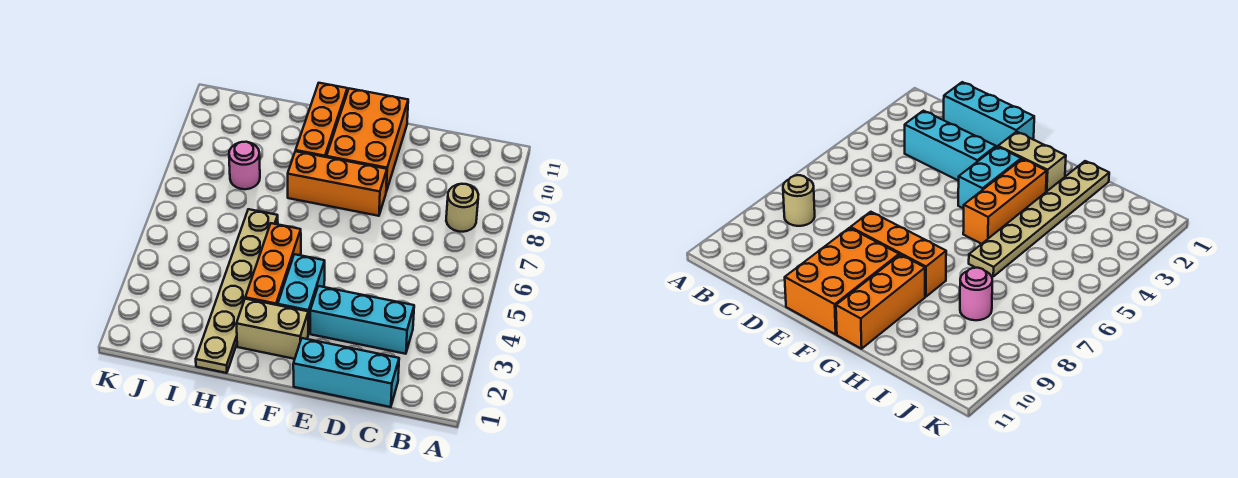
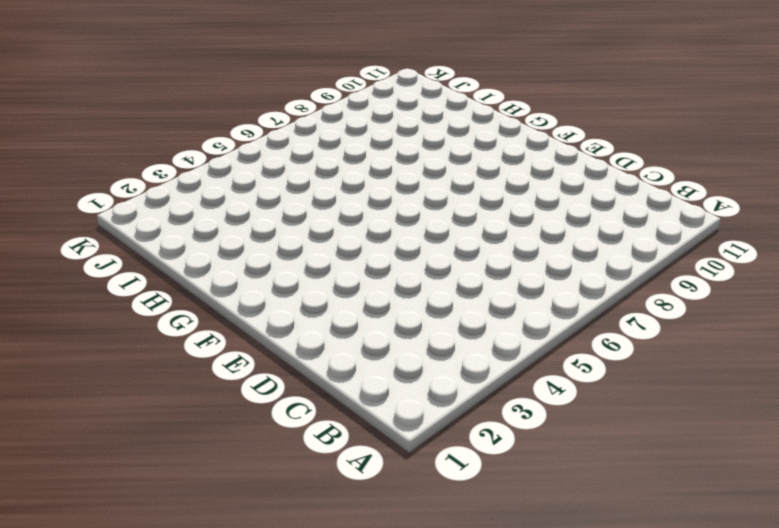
none -> tan round brick B8 level 1
none -> cyan brick C1:E1 level 1

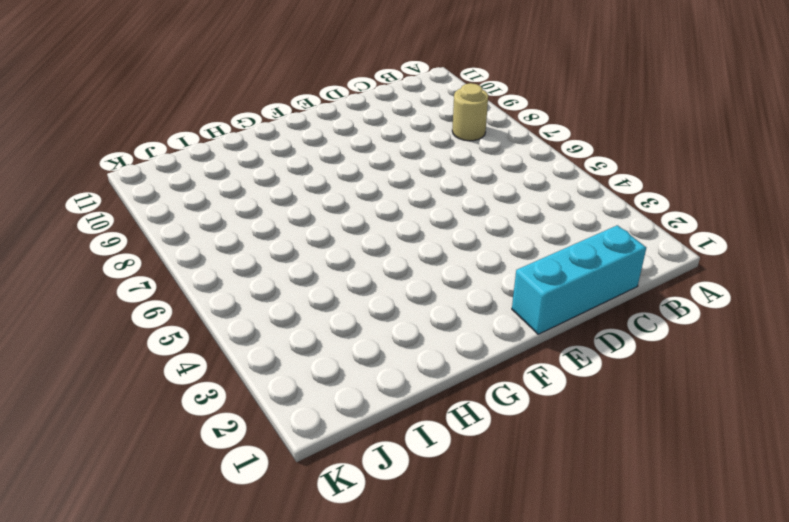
none -> cyan brick C3:E3 level 1
none -> orange brick E8:G8 level 1

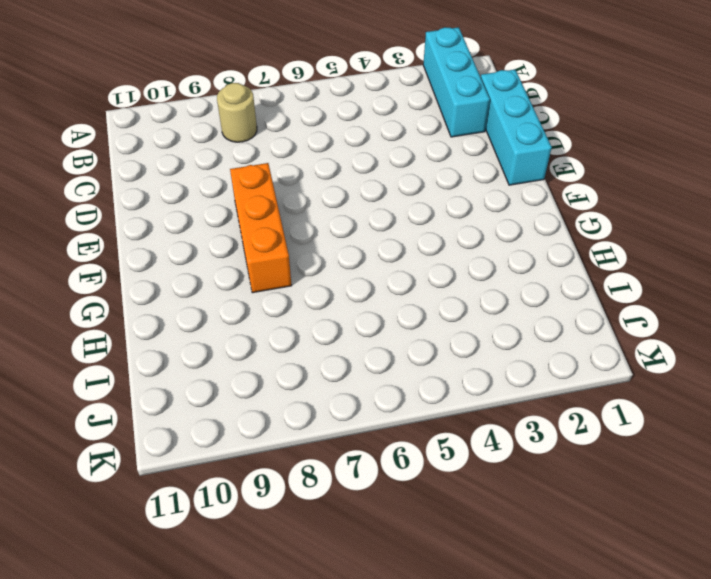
cyan brick A2:C2 level 1 -> cyan brick C3:E3 level 1
none -> orange brick E9:F11 level 1
none -> tan brick F2:G2 level 1

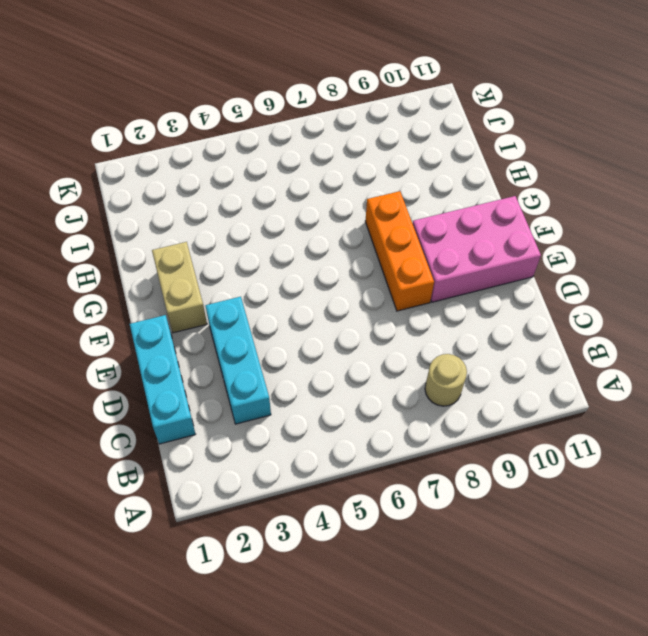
pink brick E9:F11 level 1 -> orange brick E9:F11 level 1
none -> cyan brick F3:F4 level 1
none -> orange brick G3:G5 level 1

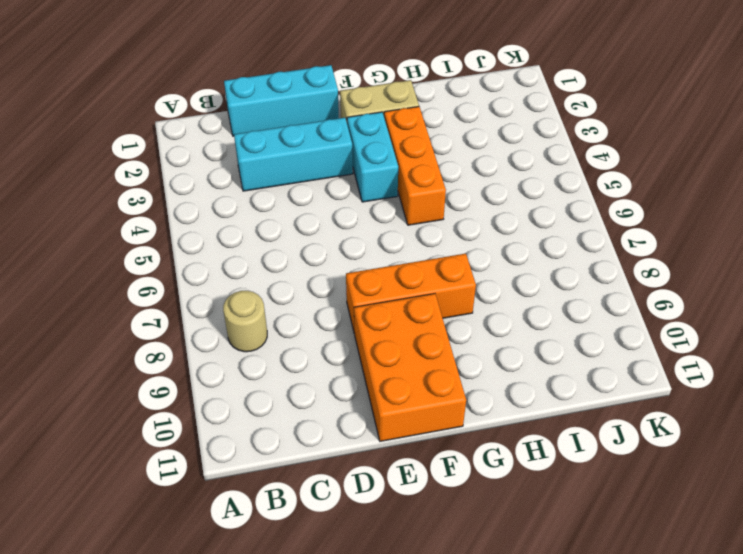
none -> orange brick G9:G11 level 1
none -> tan plate H1:H6 level 1

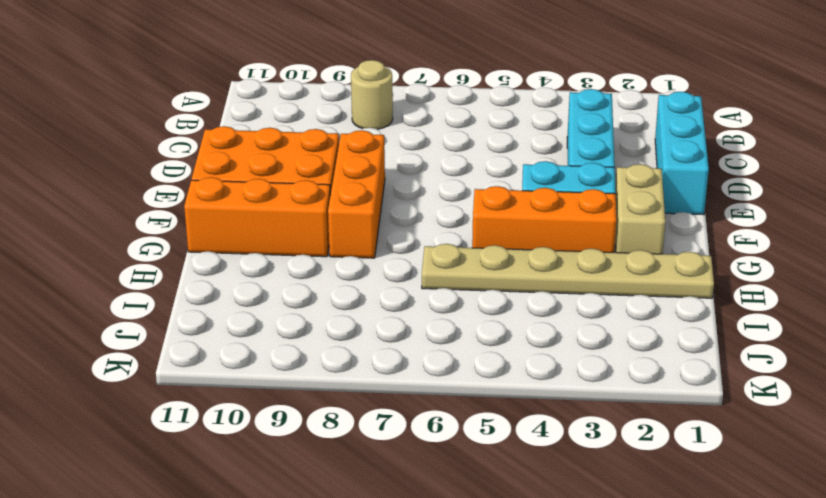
none -> pink round brick I8 level 1

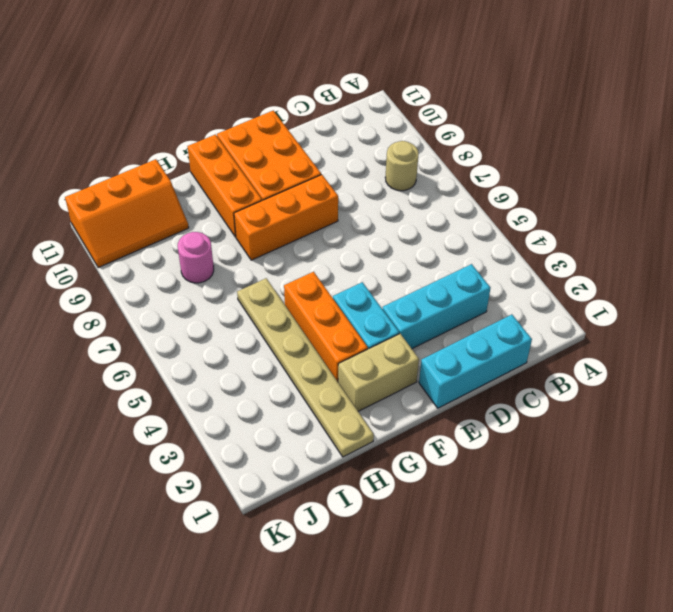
orange slope I10:K11 level 1 top 11 -> none

